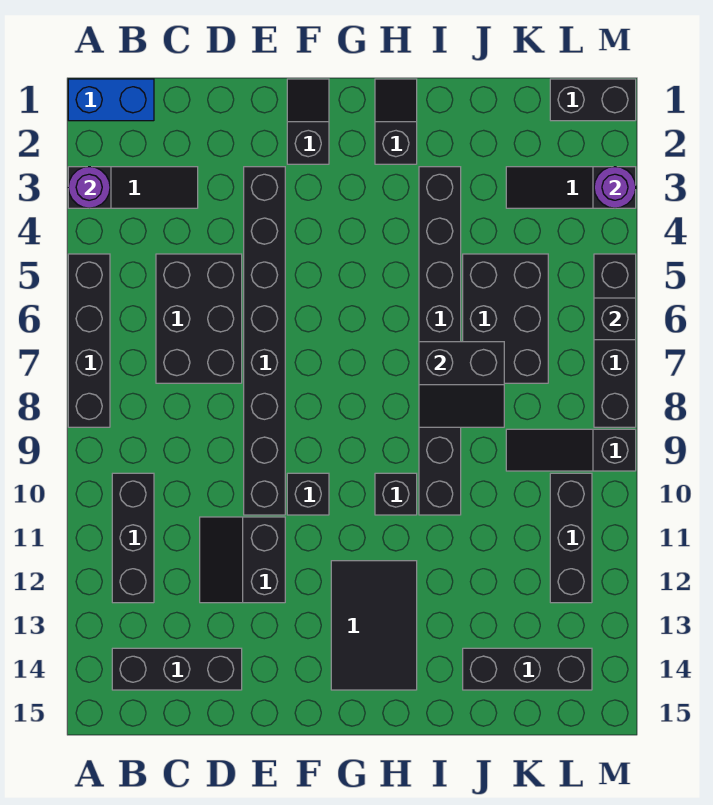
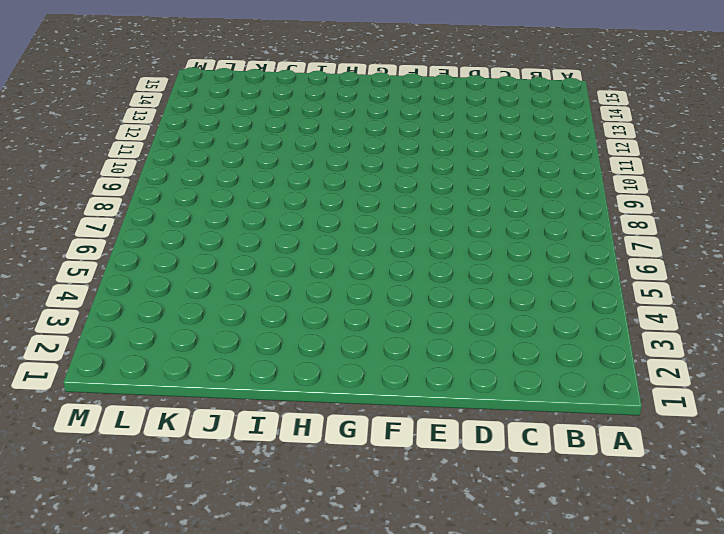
none -> blue brick A1:B1 level 1
none -> black slope A3:C3 level 1 top A
none -> black brick A5:A8 level 1

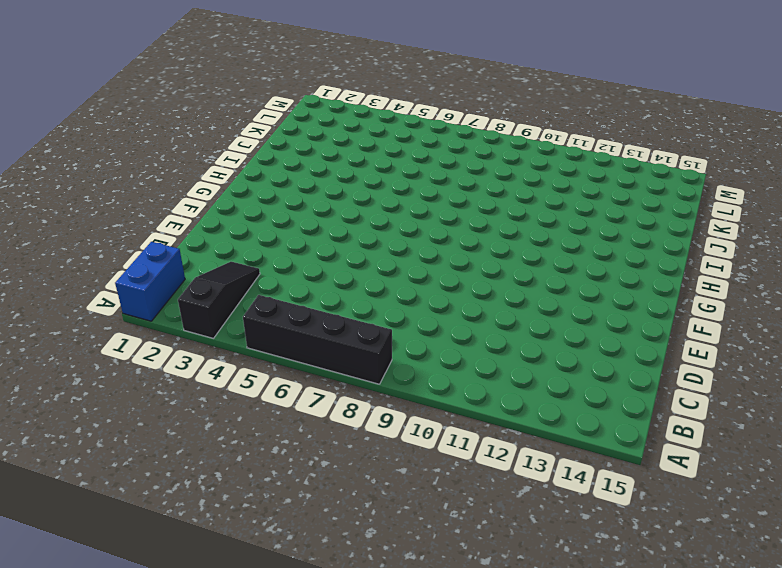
none -> black brick B10:B12 level 1
none -> black brick B14:D14 level 1
none -> black brick C5:D7 level 1

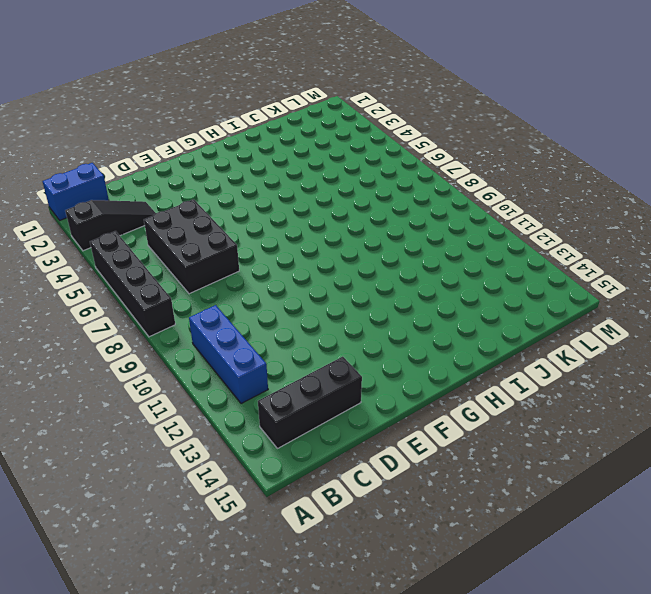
blue brick B10:B12 level 1 -> black brick B10:B12 level 1
none -> black slope D11:E12 level 1 top E
none -> black brick E3:E10 level 1
none -> black slope F1:F2 level 1 top 2

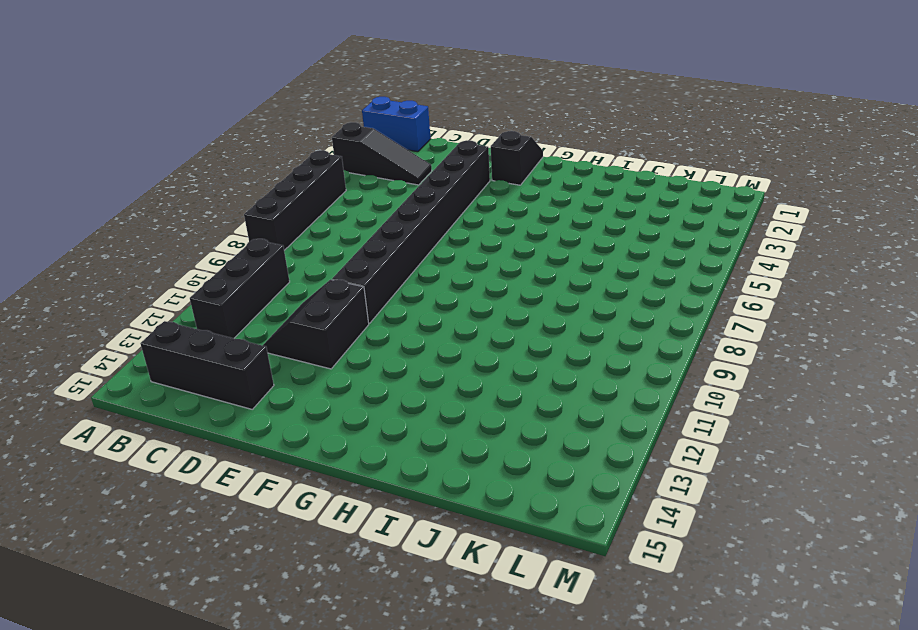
none -> black brick C5:D7 level 1
none -> black brick F10 level 1
none -> black tile G12:H14 level 1

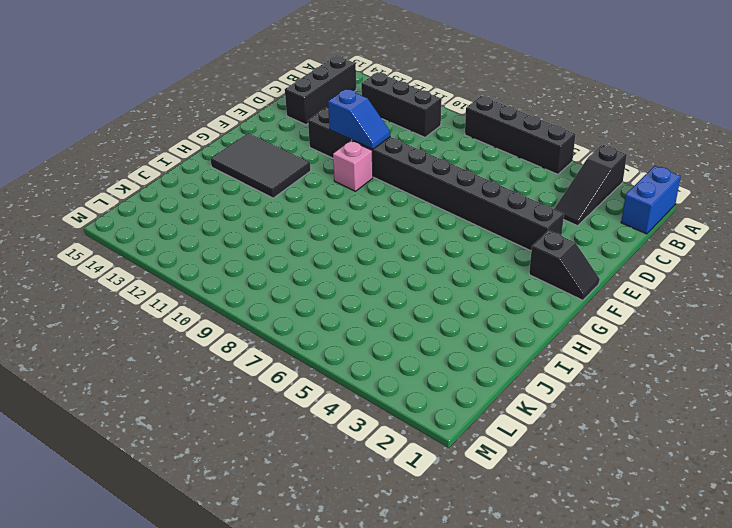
blue slope E10:E11 level 2 top 11 -> none
pink brick F10 level 1 -> black brick F10 level 1
none -> black brick C5:D7 level 1
none -> black slope H1:H2 level 1 top 2
none -> black brick H10 level 1

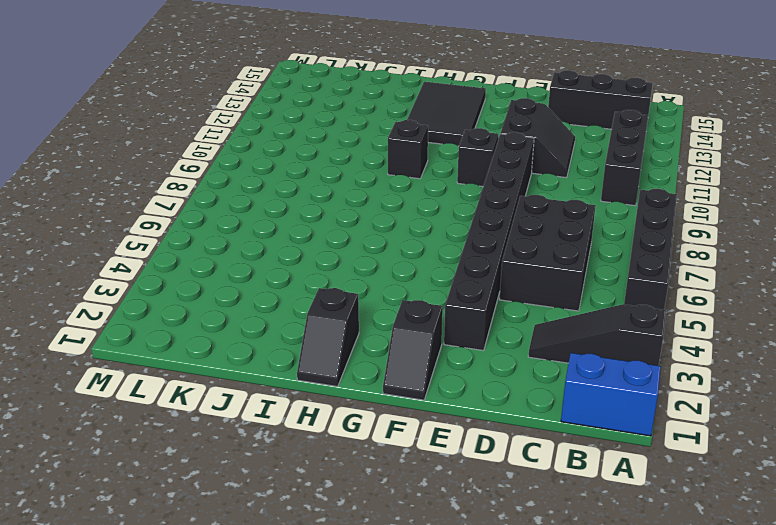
none -> black brick I3:I10 level 1
none -> black brick J5:K7 level 1
none -> black brick J14:L14 level 1

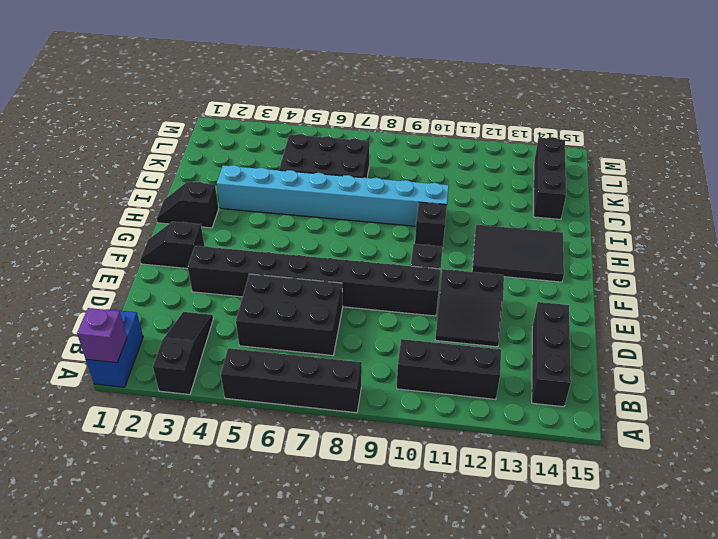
purple brick A1 level 2 -> none
cyan brick I3:I10 level 1 -> black brick I3:I10 level 1
none -> black slope K3:M3 level 1 top M
none -> black slope K9:M9 level 1 top M
none -> black brick L1:M1 level 1

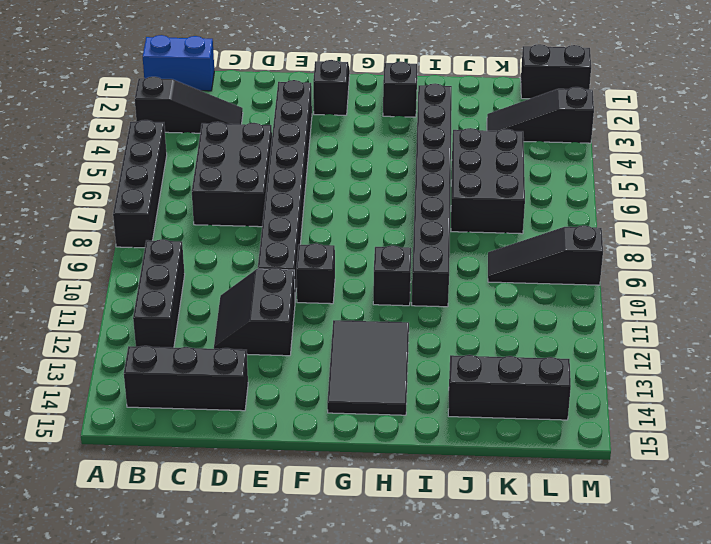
none -> black brick L10:L12 level 1
none -> black brick M5:M8 level 1
none -> purple round brick A3 level 2

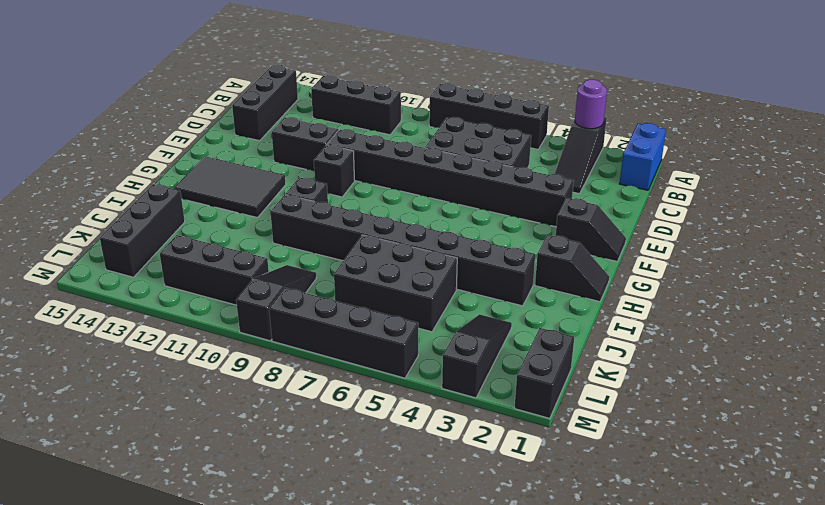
none -> black slope I7:J8 level 2 top 7
none -> purple round brick M3 level 2
none -> black brick M6 level 2

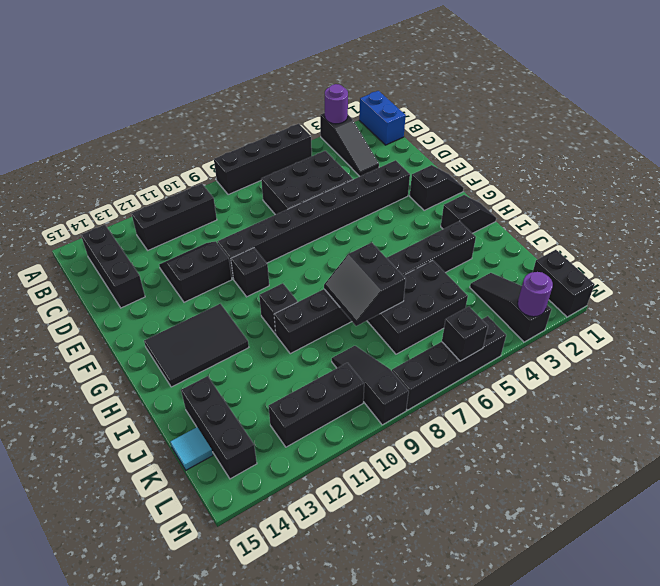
cyan tile K15 level 1 -> none

